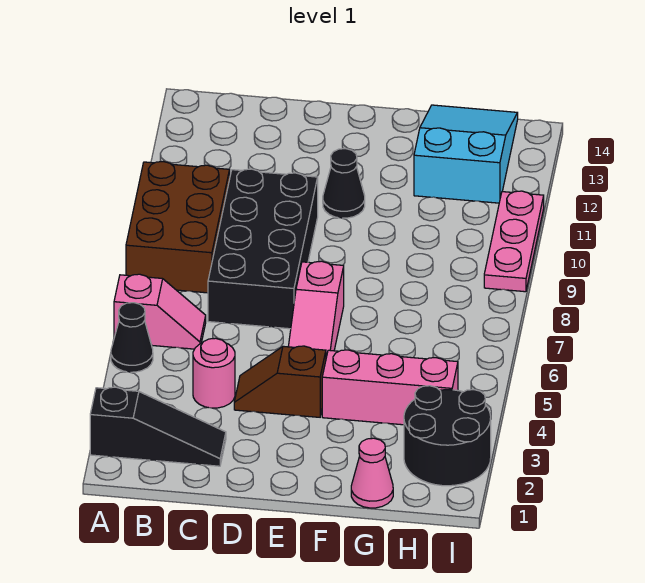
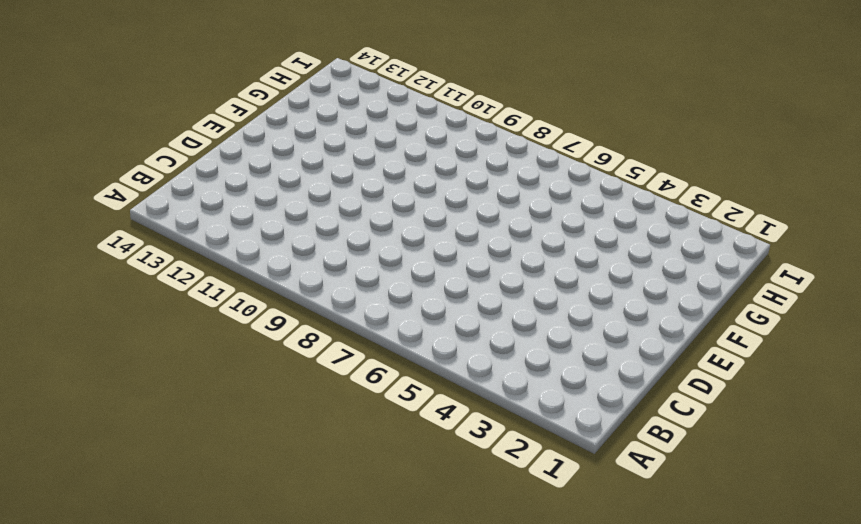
none -> black slope A2:C2 level 1 top A
none -> black cone A5 level 1
none -> pink slope A6:B6 level 1 top A

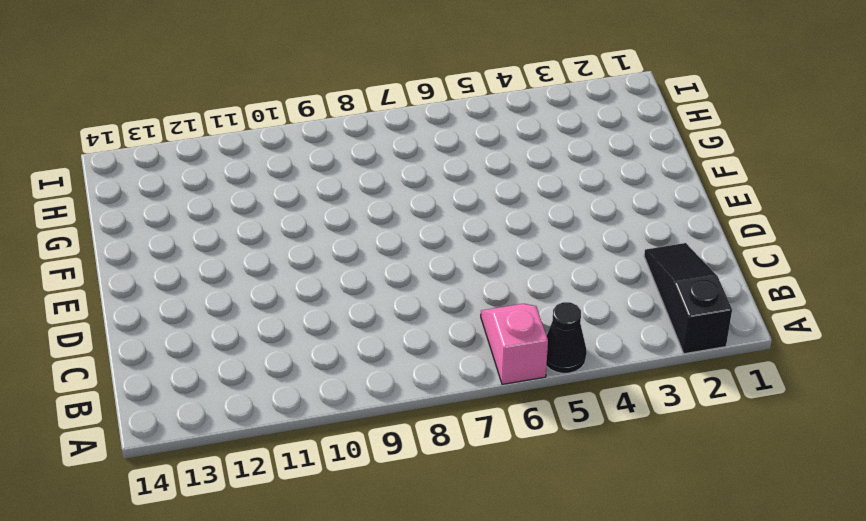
none -> brown brick A8:B10 level 1
none -> pink round brick C4 level 1
none -> black brick C7:D10 level 1

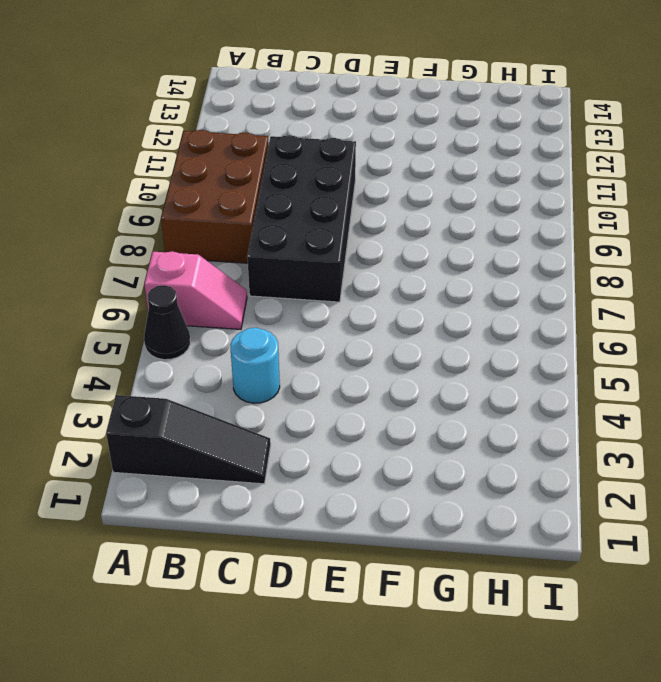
cyan round brick C4 level 1 -> pink round brick C4 level 1
none -> brown slope D4:E4 level 1 top E
none -> pink slope E5:E7 level 1 top 7
none -> black cone E11 level 1

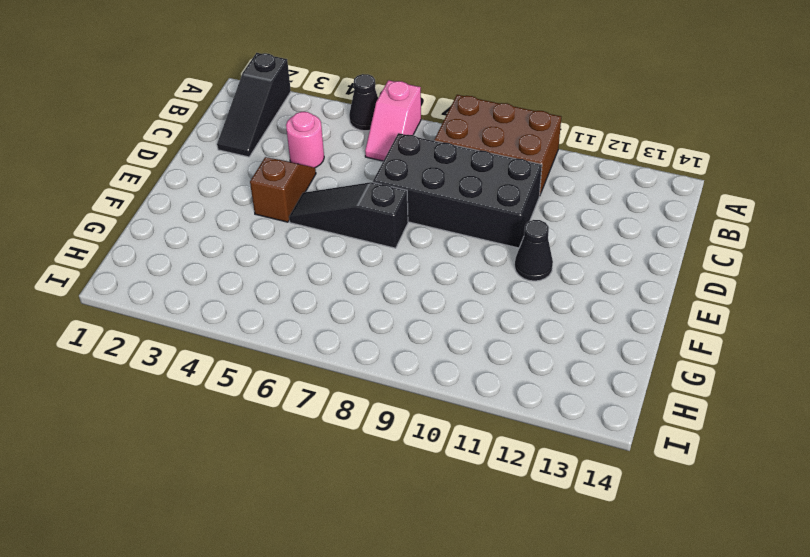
black slope E5:E7 level 1 top 7 -> pink slope E5:E7 level 1 top 7
none -> pink brick F4:H4 level 1
none -> pink cone G1 level 1
none -> cyan slope G12:H14 level 1 top 12

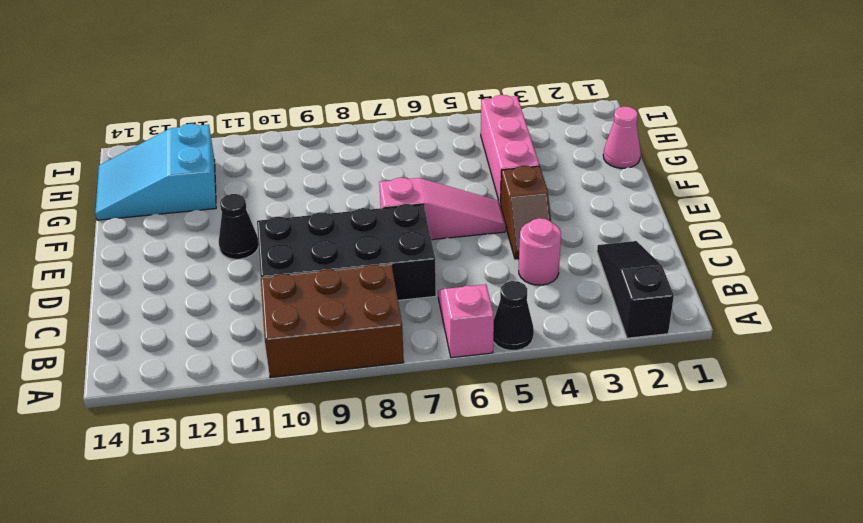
none -> black round brick H2:I3 level 1
none -> pink plate I9:I11 level 1

